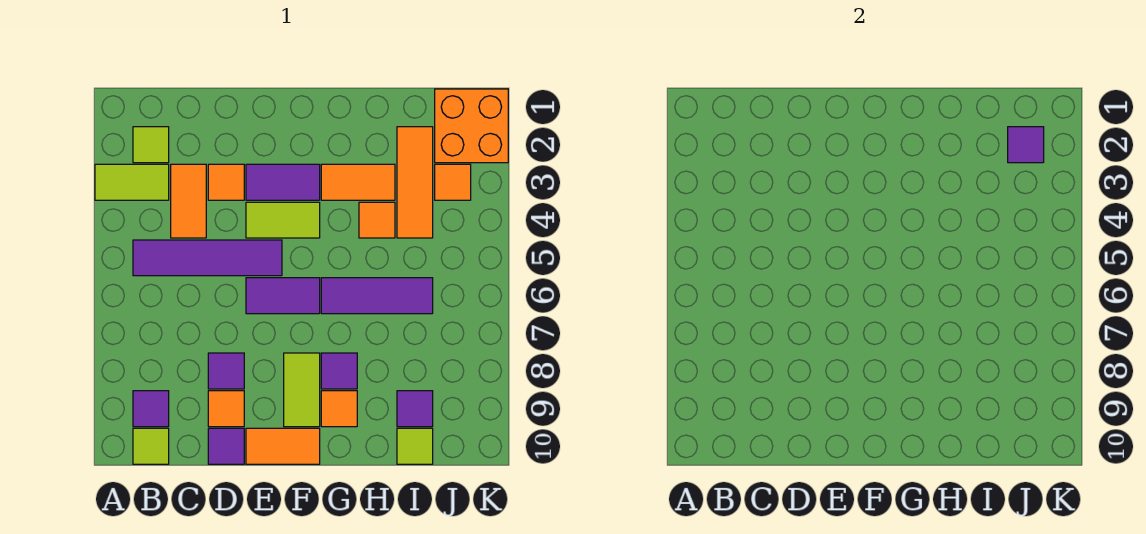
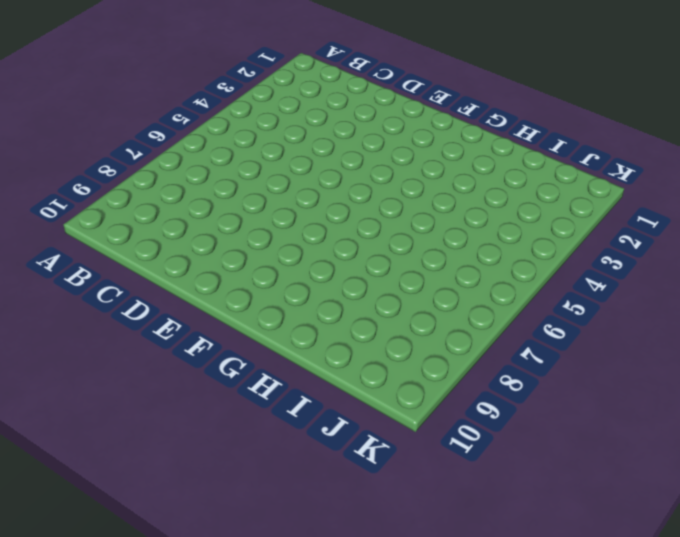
none -> lime tile A3:B3 level 1
none -> lime tile B2 level 1
none -> purple tile B5:E5 level 1

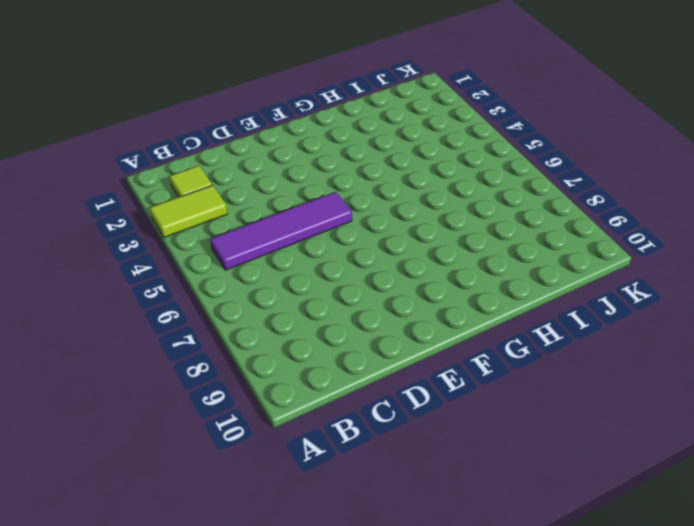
none -> purple tile B9 level 1
none -> lime tile B10 level 1
none -> orange tile C3:C4 level 1

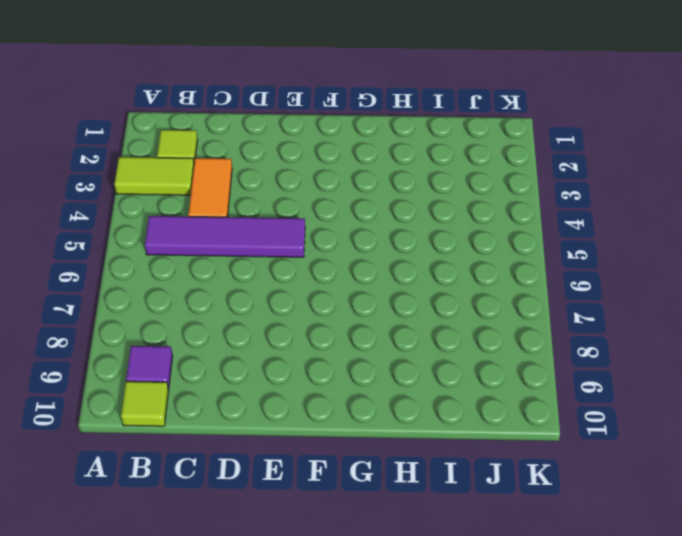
none -> orange tile D3 level 1
none -> purple tile D8 level 1
none -> orange tile D9 level 1

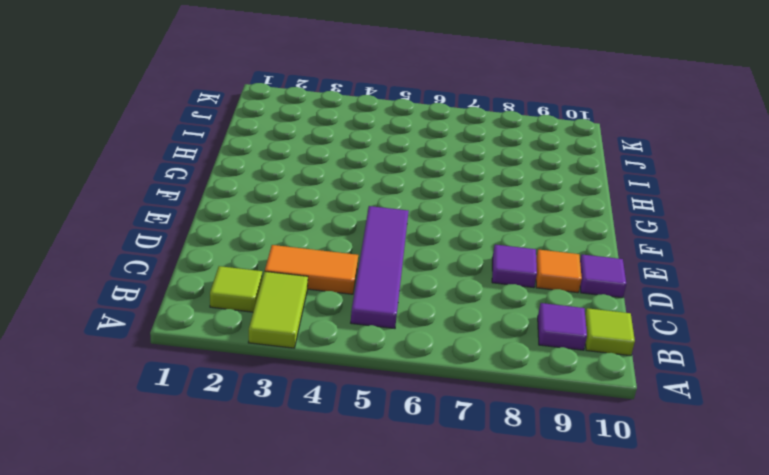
none -> orange tile D3 level 1
none -> purple tile E3:F3 level 1
none -> lime tile E4:F4 level 1

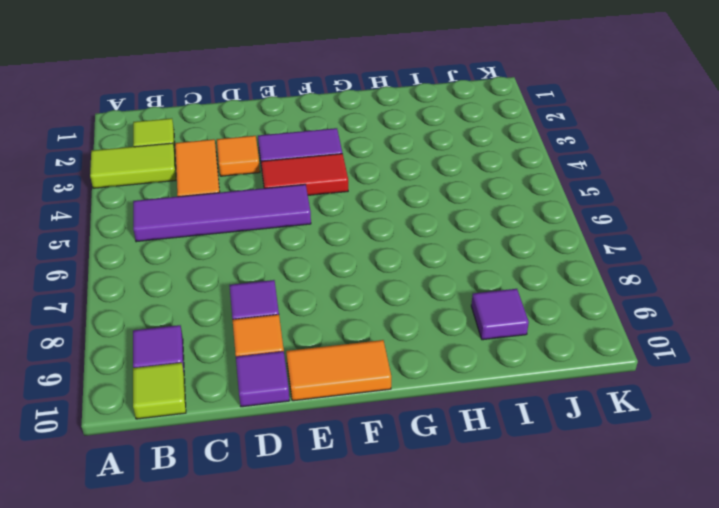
red tile E4:F4 level 1 -> lime tile E4:F4 level 1
none -> purple tile E6:F6 level 1
none -> lime tile F8:F9 level 1
none -> orange tile G3:H3 level 1

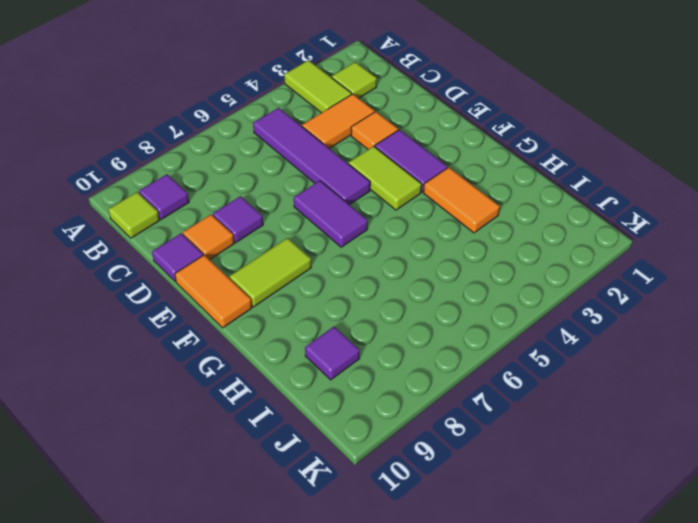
none -> purple tile G6:I6 level 1
none -> purple tile G8 level 1
none -> orange tile G9 level 1

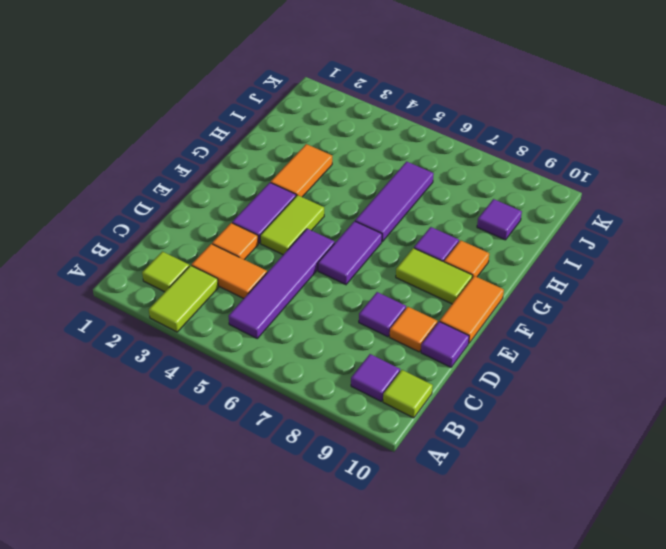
none -> orange tile H4 level 1
none -> orange tile I2:I4 level 1
none -> lime tile I10 level 1

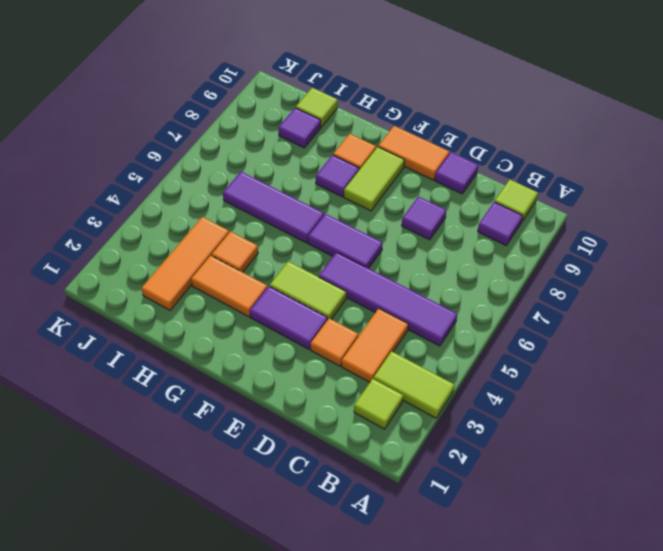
none -> orange tile D9 level 1
none -> orange brick J1:K2 level 1
none -> orange tile J3 level 1

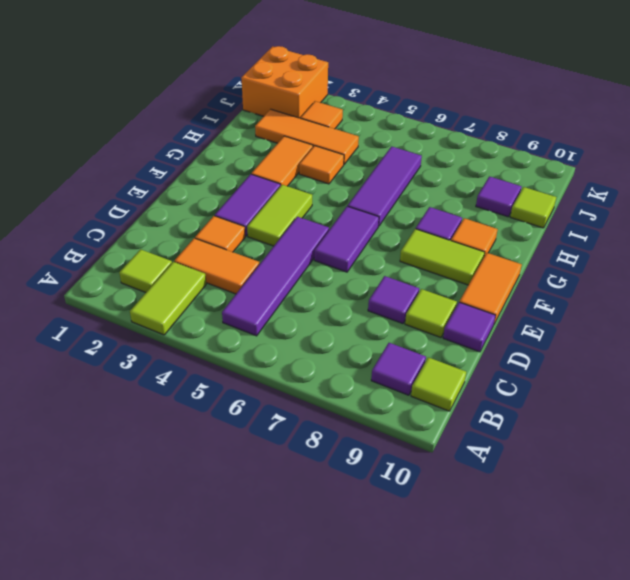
lime tile D9 level 1 -> orange tile D9 level 1
none -> purple tile J2 level 2

